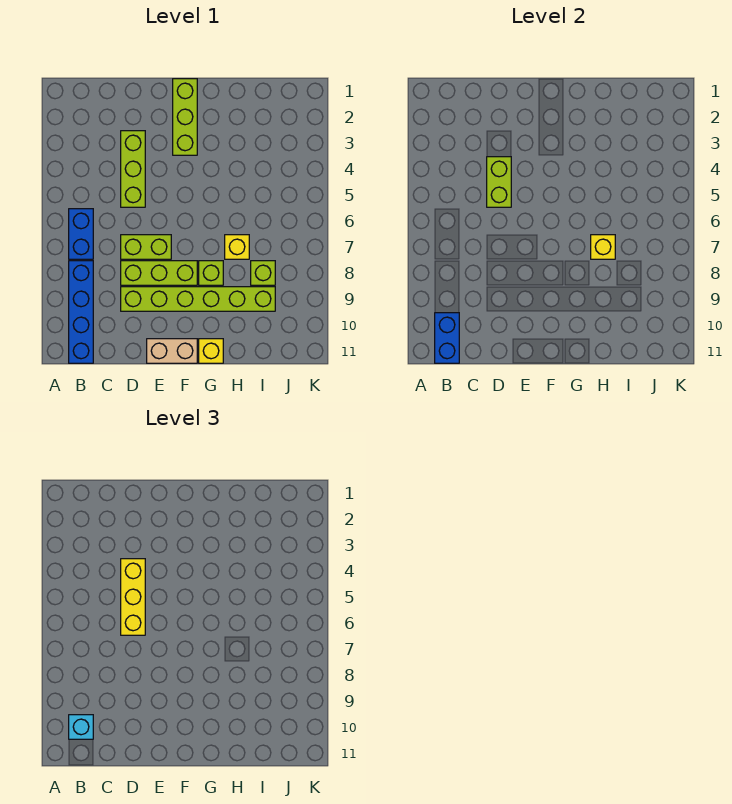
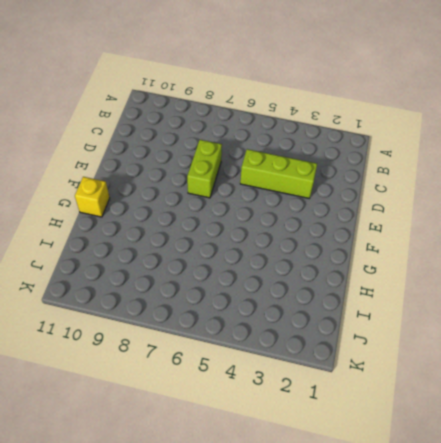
none -> blue brick B6:B7 level 1
none -> blue brick B8:B11 level 1
none -> lime brick D8:F8 level 1

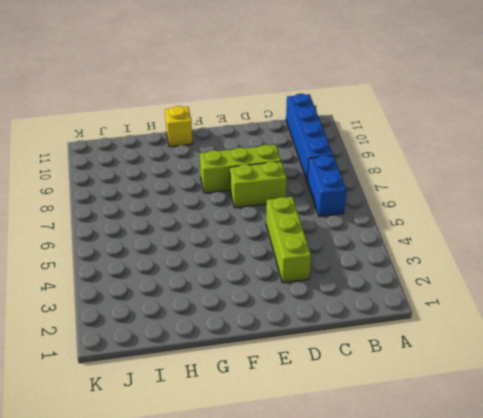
none -> lime brick D9:I9 level 1
none -> tan brick E11:F11 level 1
none -> lime brick F1:F3 level 1

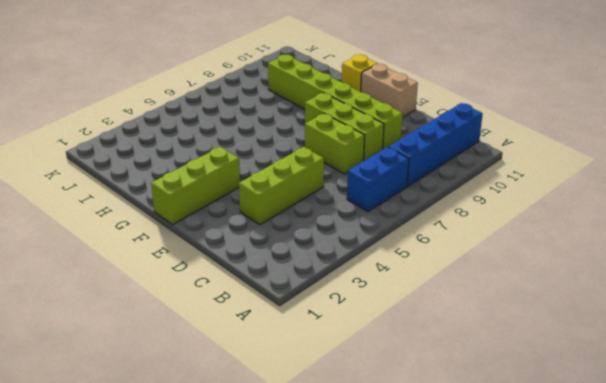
none -> lime brick G8 level 1
none -> yellow brick H7 level 1
none -> lime brick I8 level 1

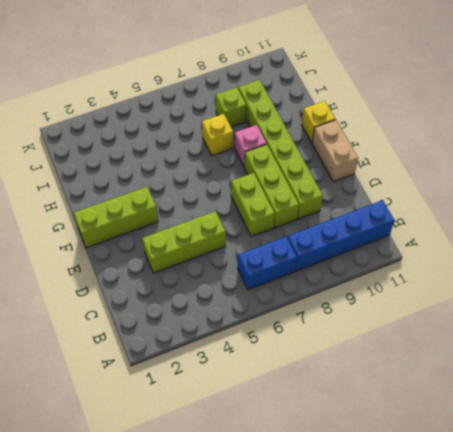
pink brick G8 level 1 -> lime brick G8 level 1
none -> blue brick B10:B11 level 2
none -> lime brick D4:D5 level 2
none -> yellow brick H7 level 2

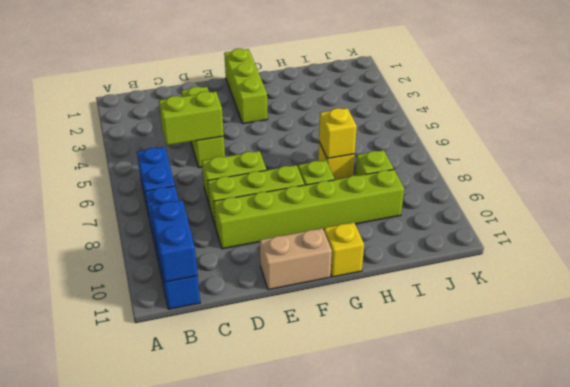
lime brick C5:D5 level 2 -> lime brick D4:D5 level 2
none -> cyan brick B10 level 3
none -> yellow brick D4:D6 level 3

